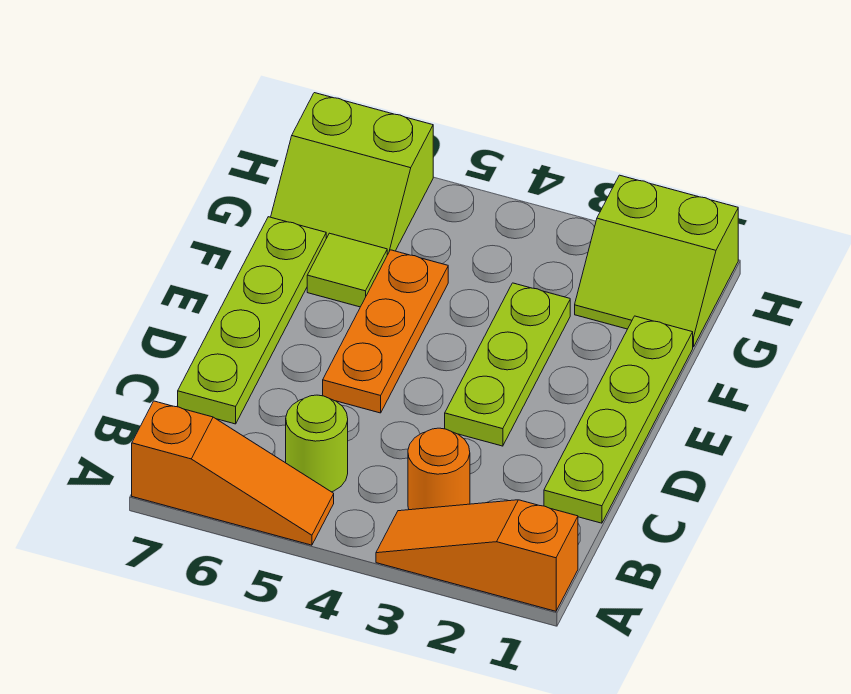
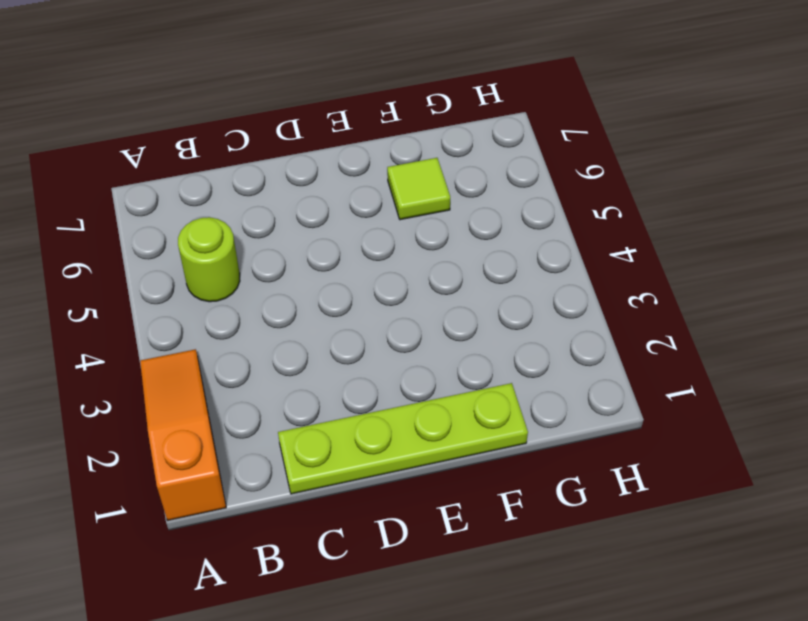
none -> orange slope A5:A7 level 1 top 7
none -> orange round brick B3 level 1

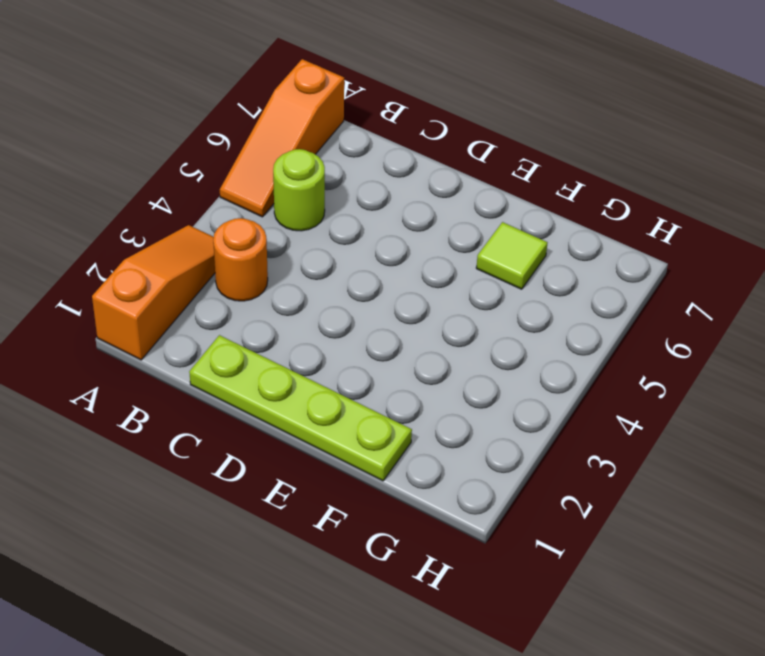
none -> lime plate C7:F7 level 1
none -> lime plate D3:F3 level 1

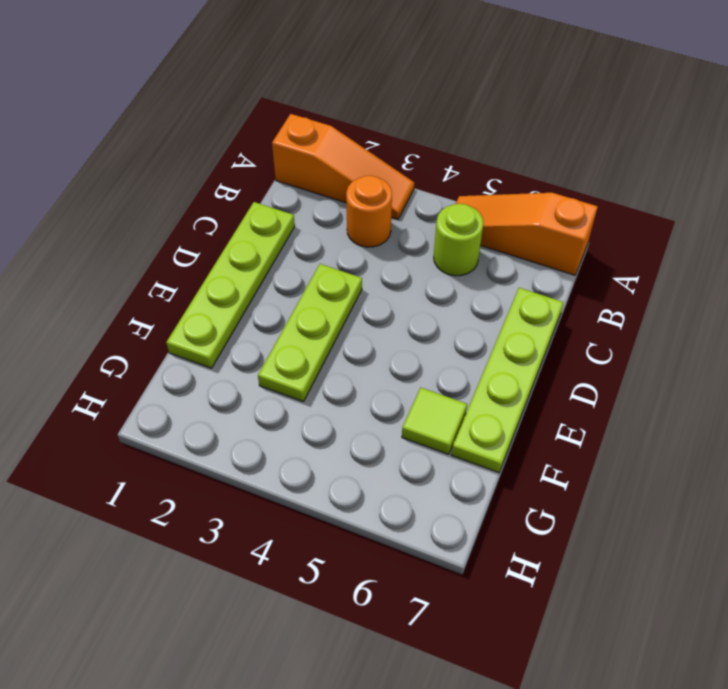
none -> orange plate D5:F5 level 1
none -> lime slope G1:H2 level 1 top H

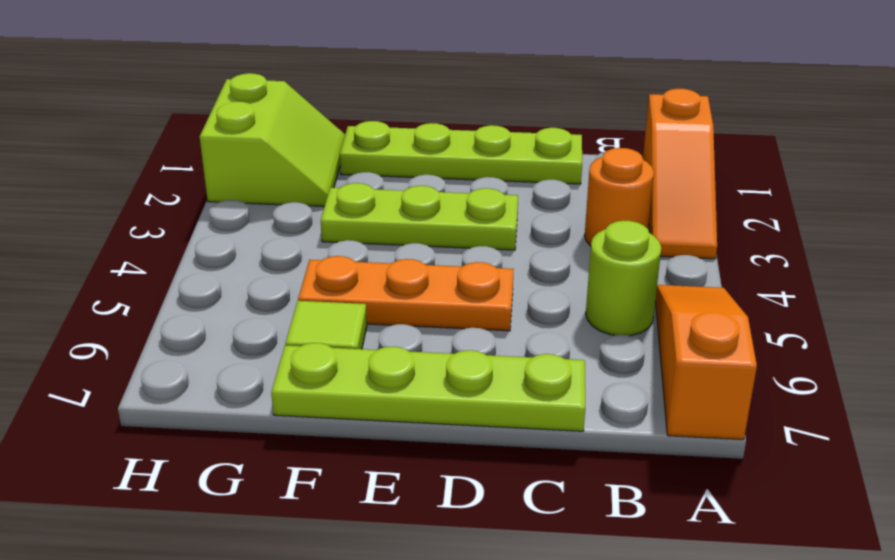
none -> lime slope G6:H7 level 1 top H

